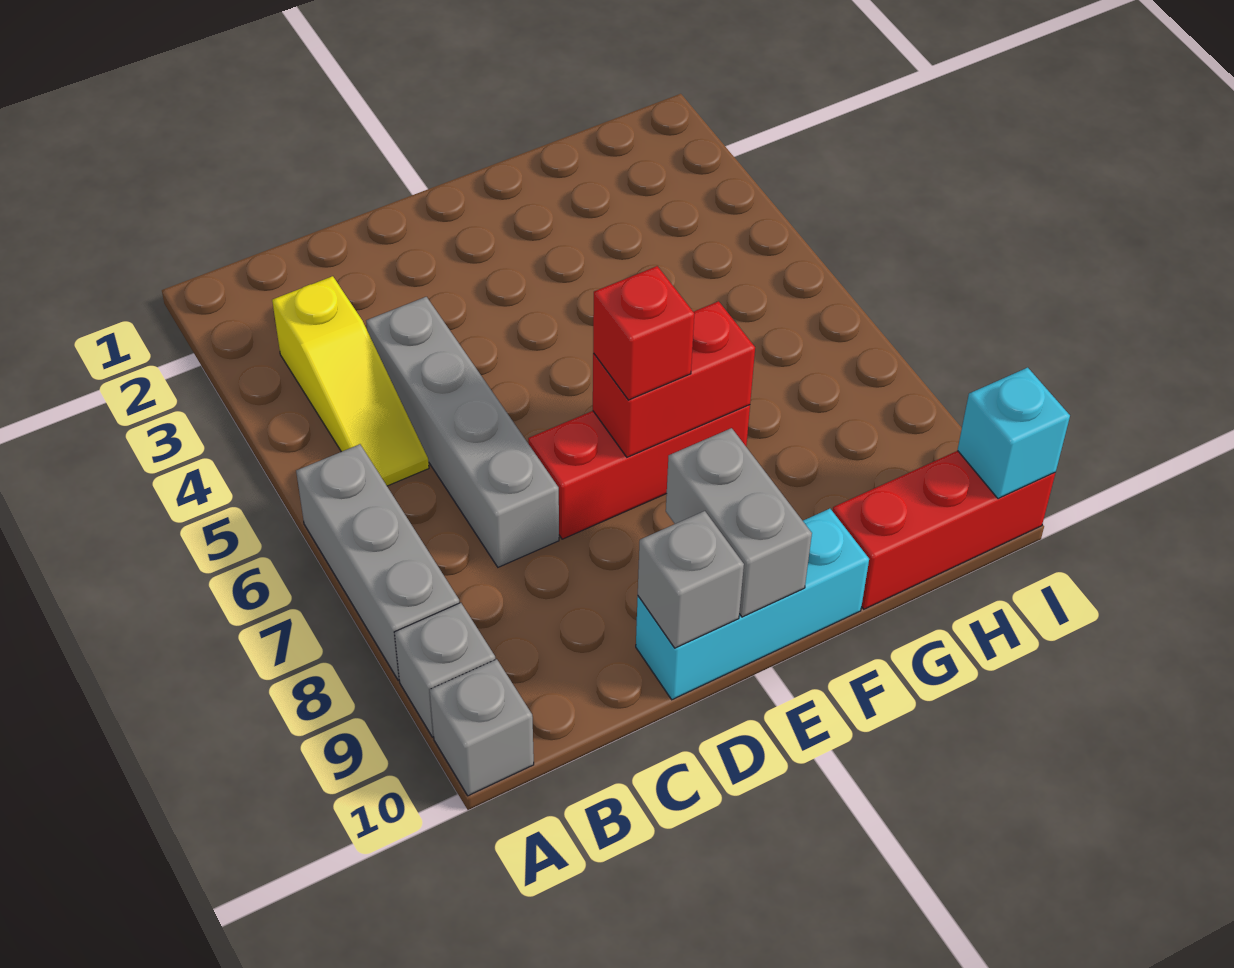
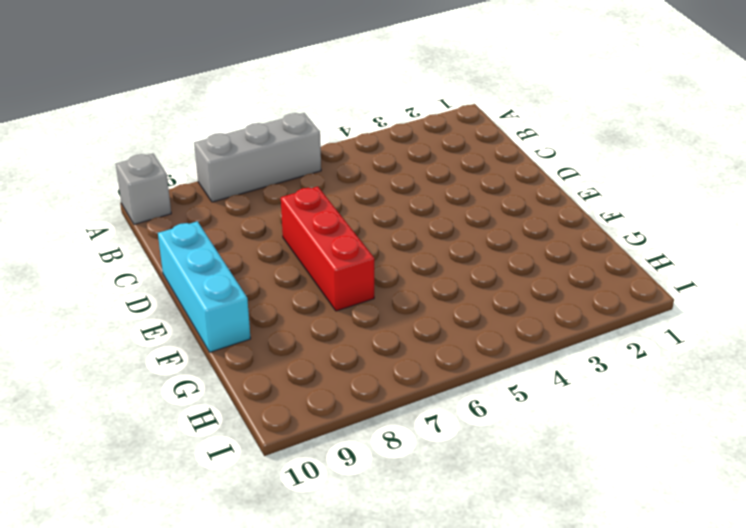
none -> grey brick A9 level 1
none -> yellow slope B3:B5 level 1 top 3
none -> grey brick C4:C7 level 1

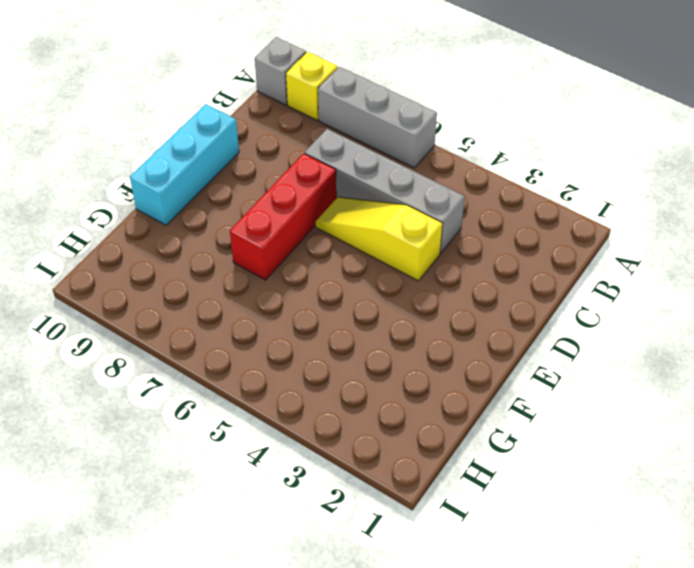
yellow brick A9 level 1 -> grey brick A9 level 1
yellow slope D4:D6 level 1 top 4 -> yellow slope B3:B5 level 1 top 3
none -> red brick G10:I10 level 1
none -> grey brick D10 level 2
none -> red brick E7:F7 level 2

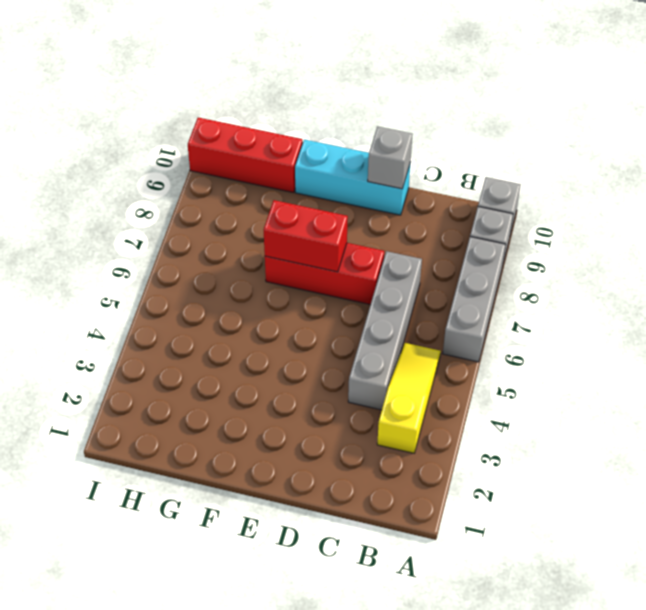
none -> grey brick E9:E10 level 2
none -> cyan brick I10 level 2
none -> red brick E7 level 3

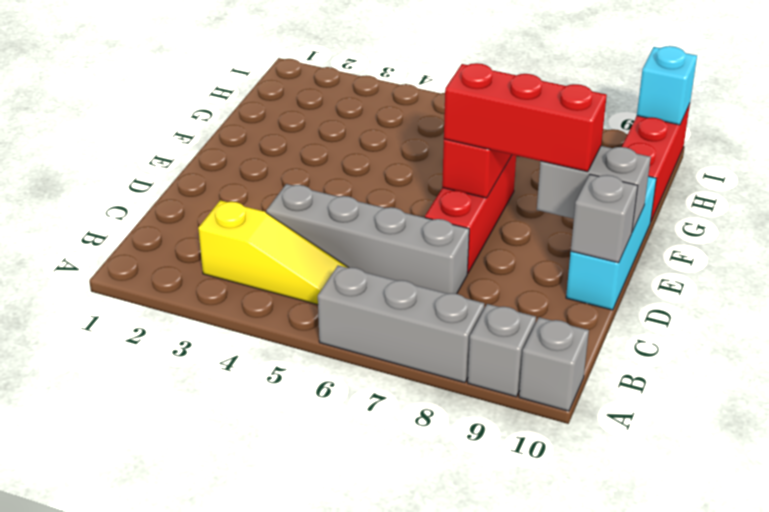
red brick E7:E9 level 3 -> red brick E7 level 3

